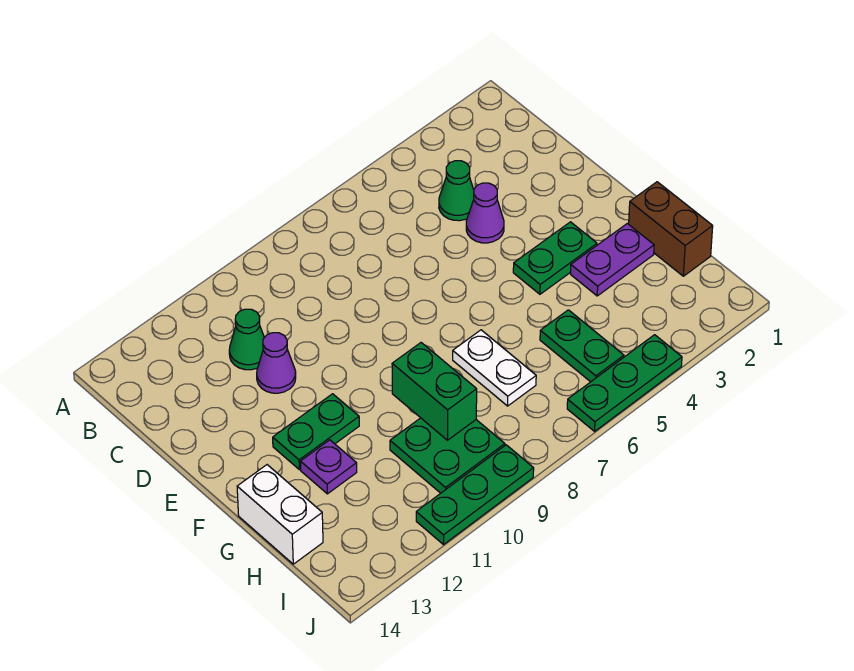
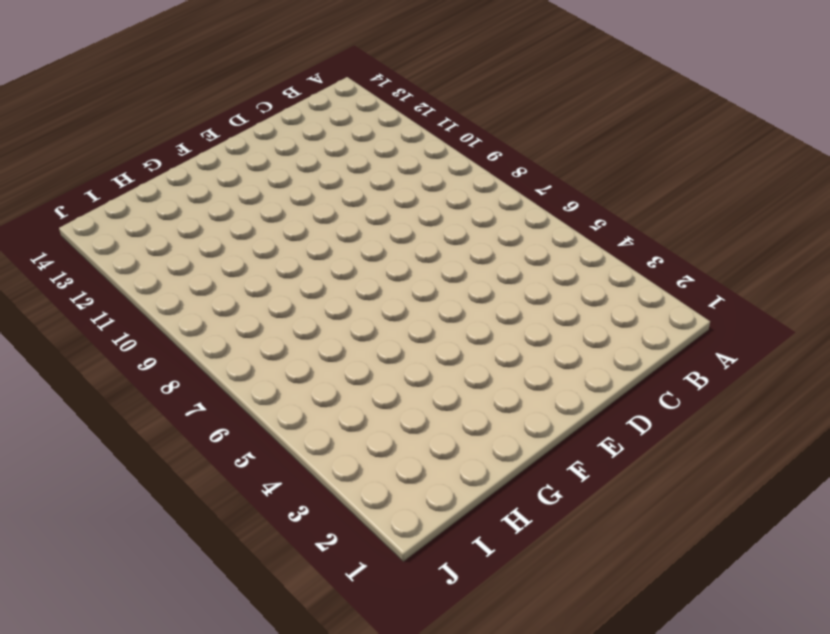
none -> green cone C4 level 1
none -> green cone C11 level 1
none -> purple cone D4 level 1

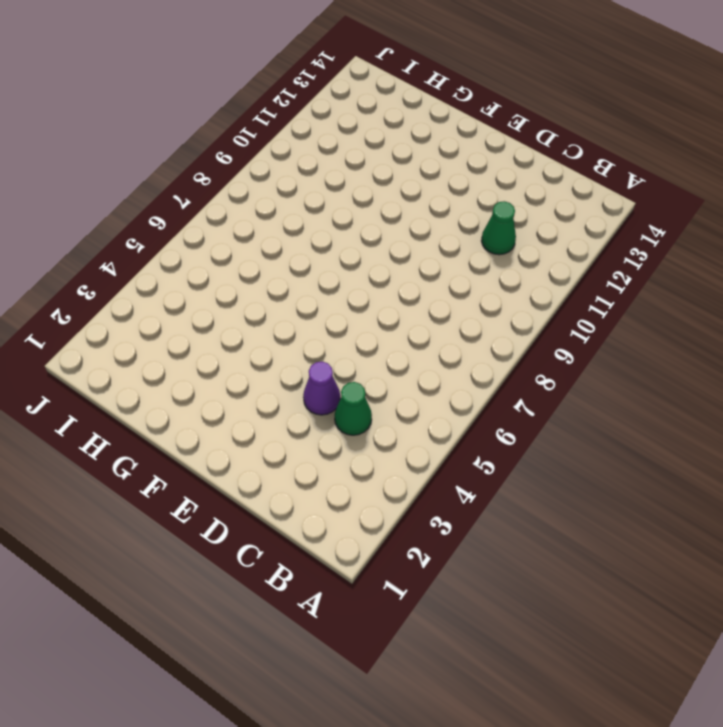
none -> purple cone D11 level 1
none -> green plate F3:F4 level 1
none -> green plate F11:F12 level 1

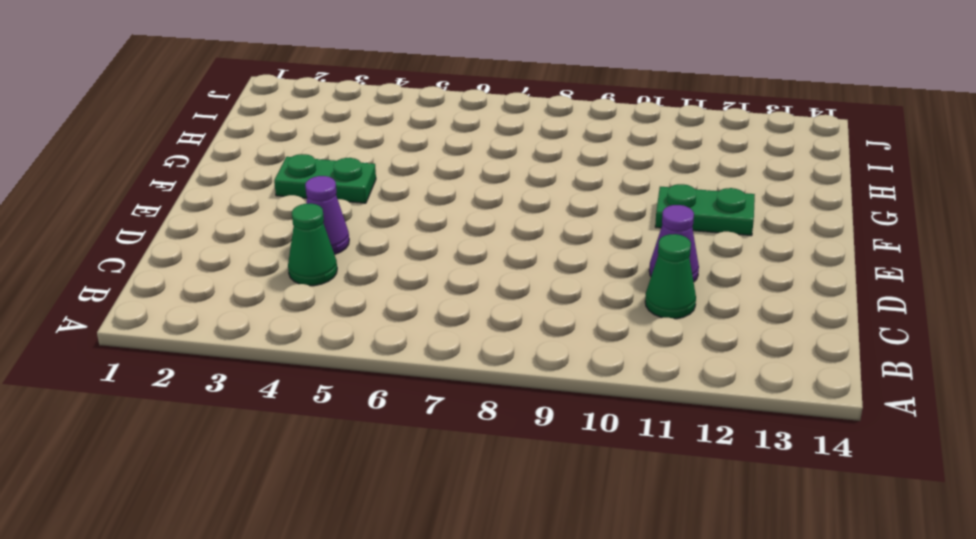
none -> brown brick G1:H1 level 1
none -> purple plate G2:G3 level 1
none -> white plate G7:H7 level 1

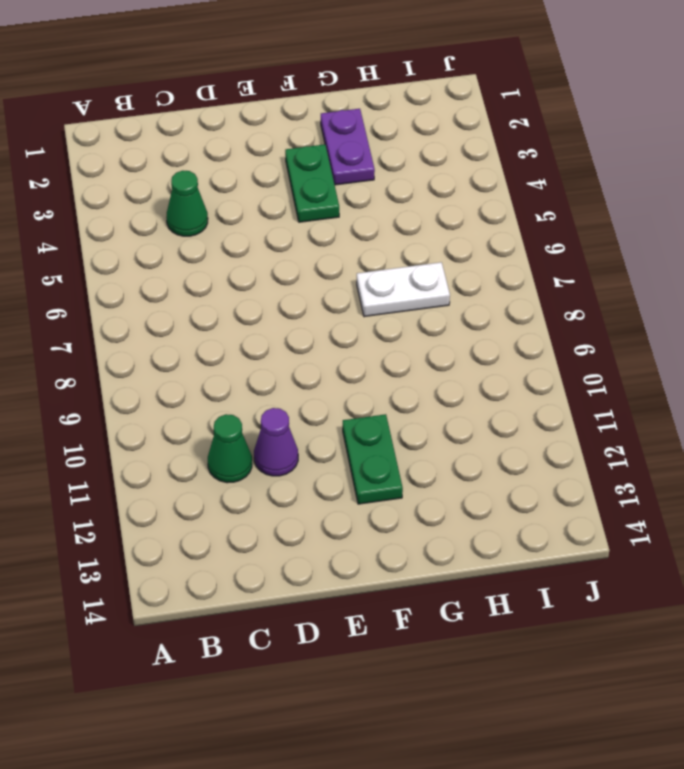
none -> purple cone D4 level 1
none -> brown brick G1:H1 level 1
none -> purple plate G12 level 1

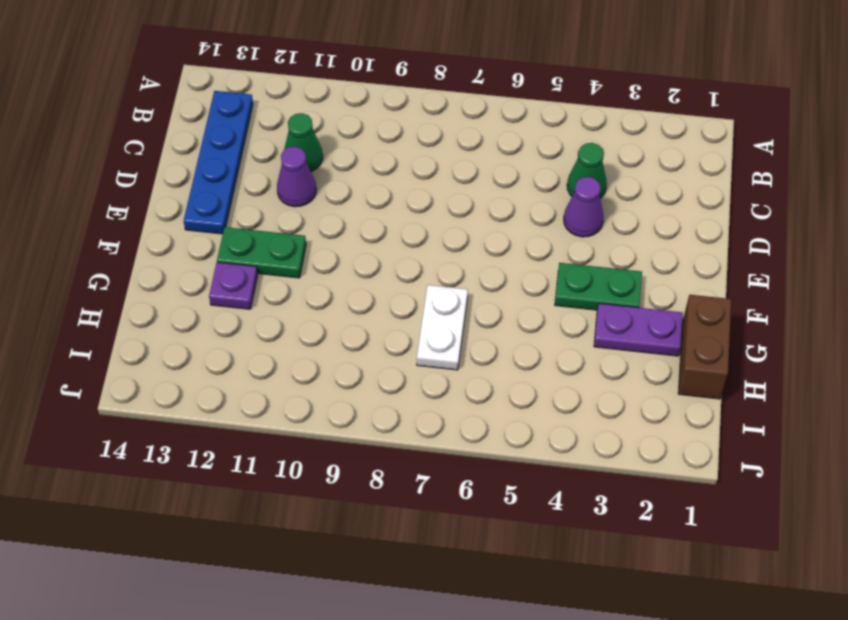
blue plate B13:E13 level 1 -> none
none -> white brick G14:H14 level 1
none -> green plate H5:I5 level 1
none -> green plate H9:I10 level 1

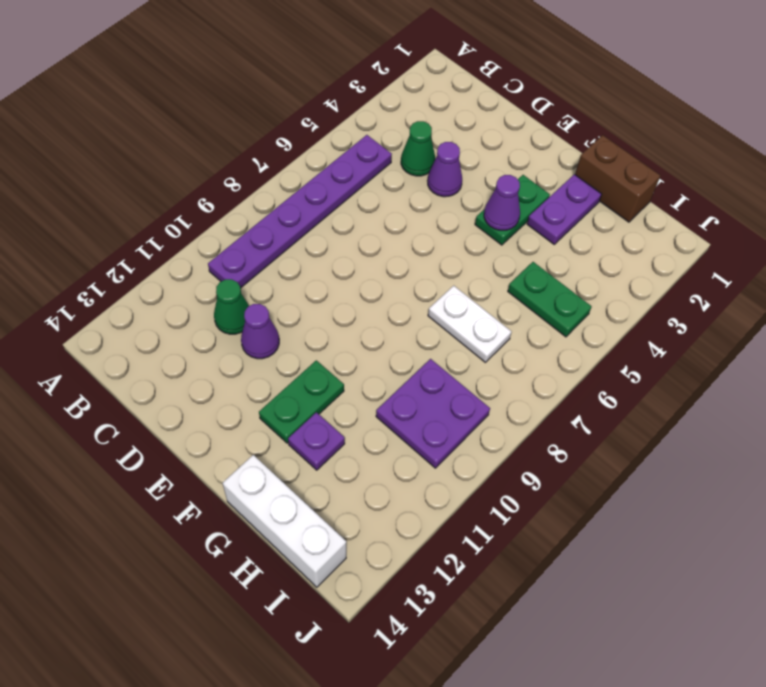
purple plate B5:B10 level 1 -> none
purple cone F4 level 2 -> none
white brick G14:I14 level 1 -> white brick G14:H14 level 1
purple plate H9:I10 level 1 -> green plate H9:I10 level 1
none -> green plate J4:J6 level 1
none -> green plate J9:J11 level 1
none -> green brick G9:H9 level 2

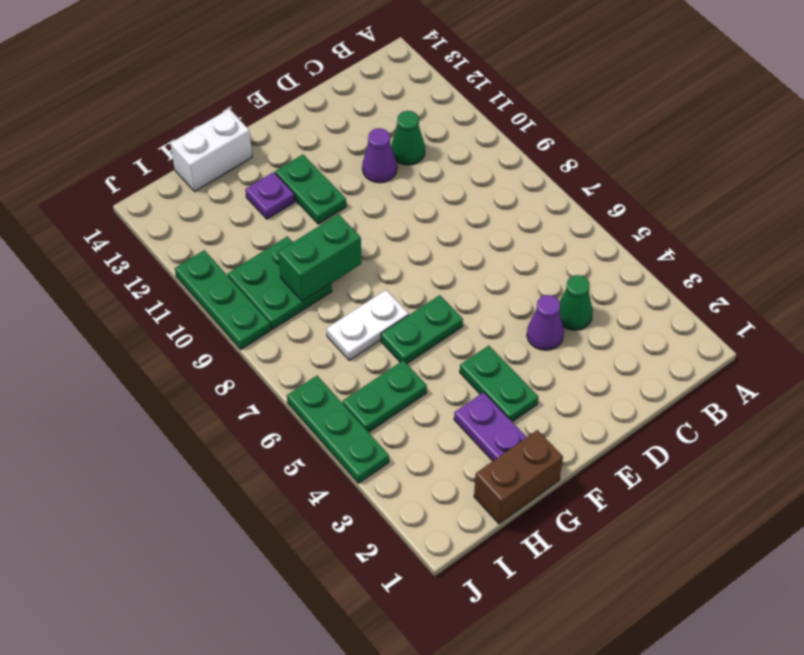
green plate F6:G6 level 1 -> none

